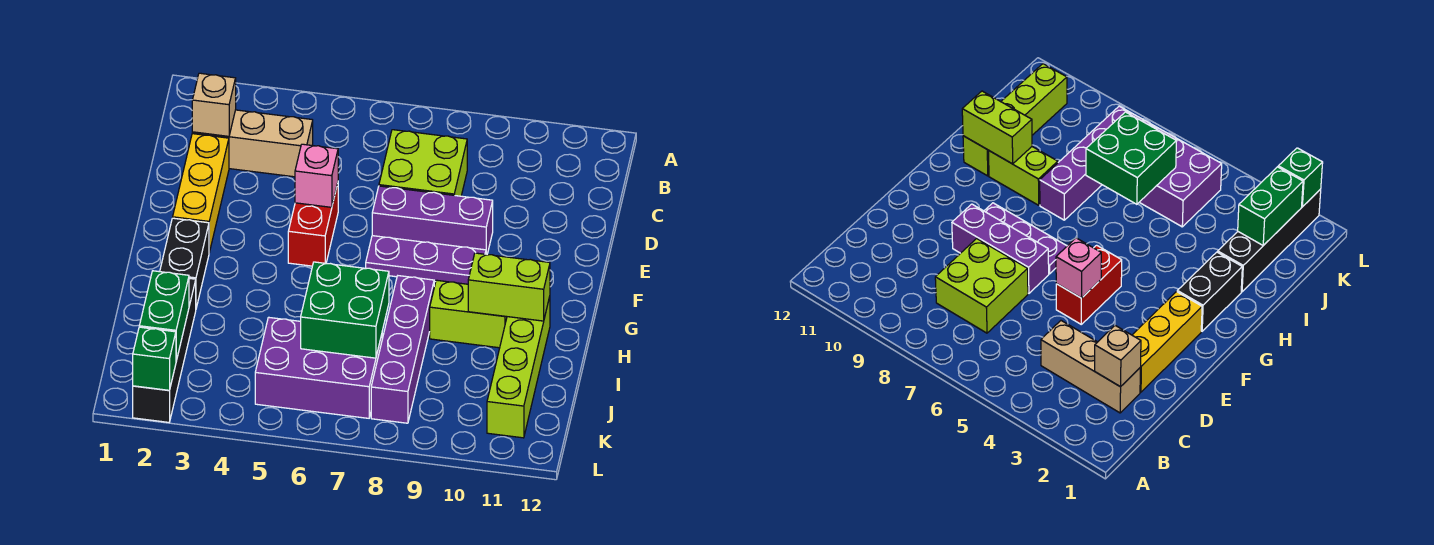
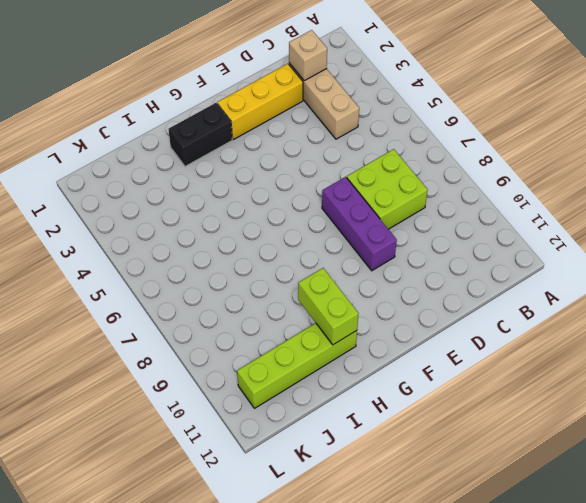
none -> red brick E5:F5 level 1
none -> purple plate F7:F9 level 1
none -> purple brick H8:K8 level 1

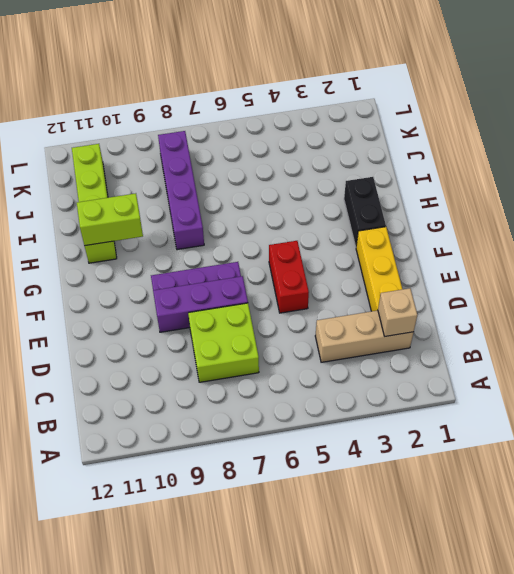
none -> lime brick H9:H10 level 1
none -> black brick I2:L2 level 1
none -> purple brick J5:K7 level 1

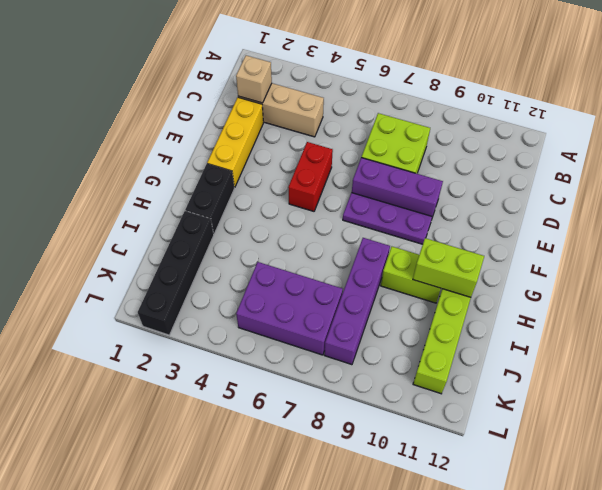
none -> pink brick E5 level 2
none -> green brick I6:J7 level 2
none -> green brick J2:K2 level 2

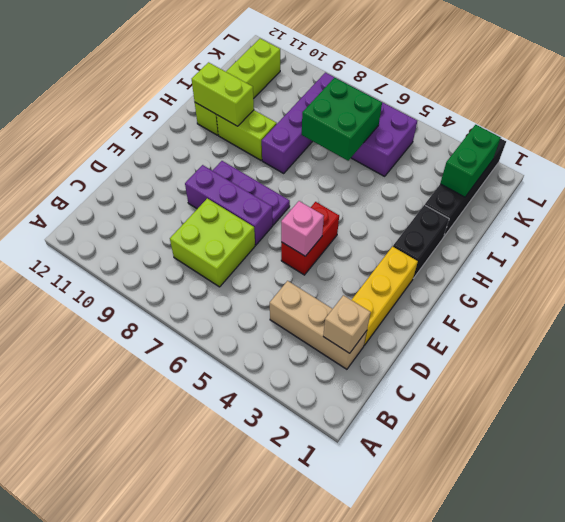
none -> green brick L2 level 2

